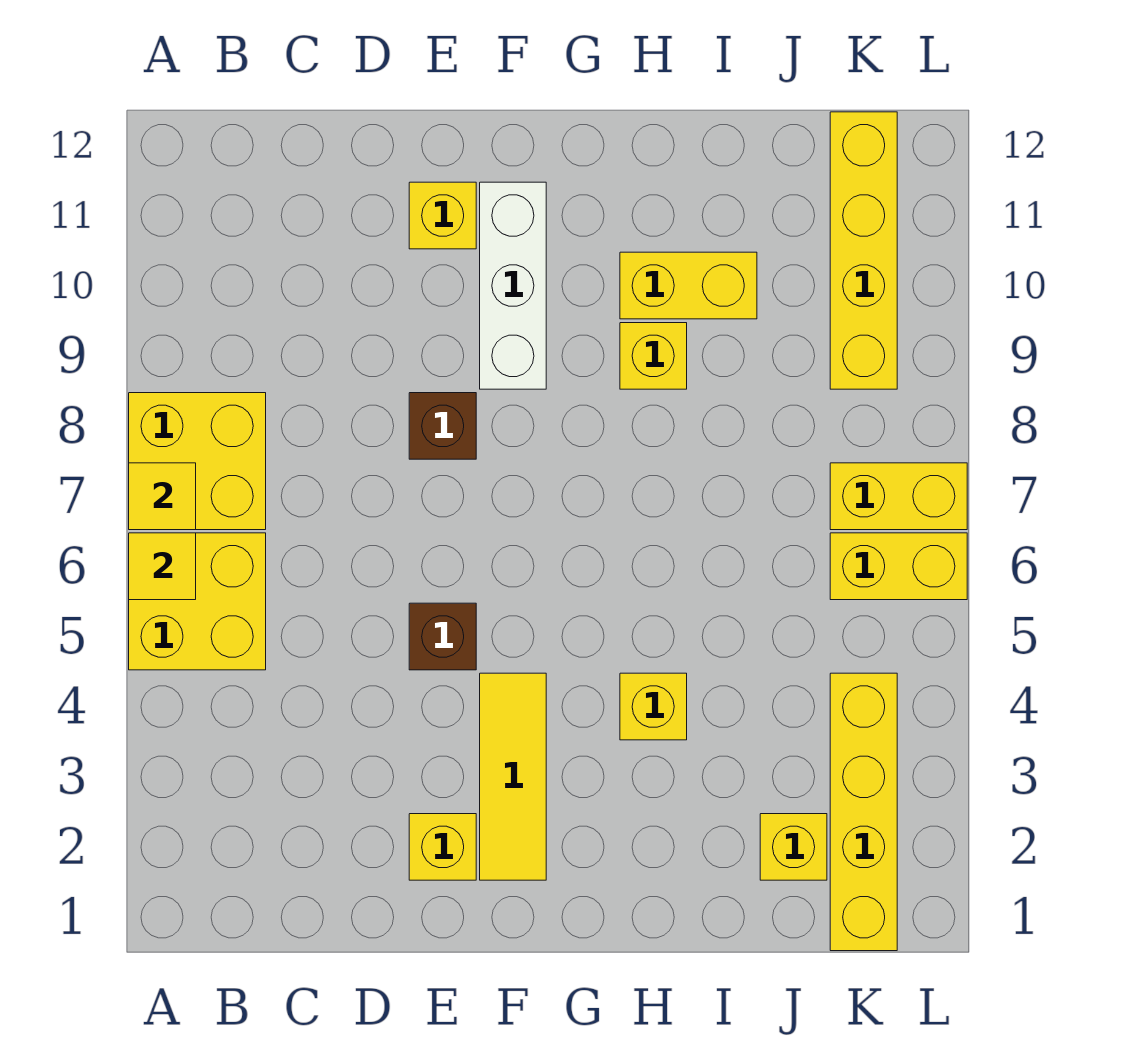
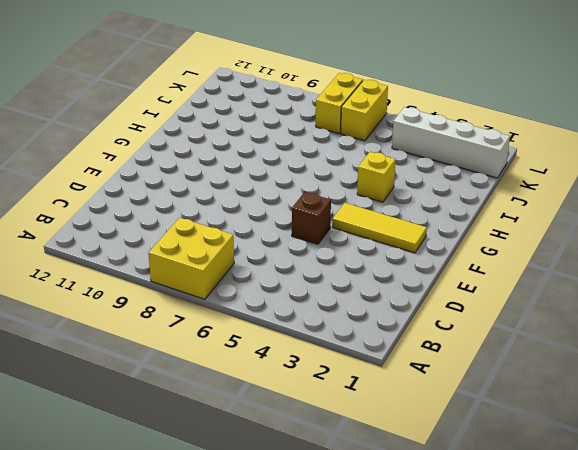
white brick K1:K4 level 1 -> yellow brick K1:K4 level 1
none -> yellow brick A5:B6 level 1
none -> yellow brick E2 level 1
none -> brown brick E8 level 1

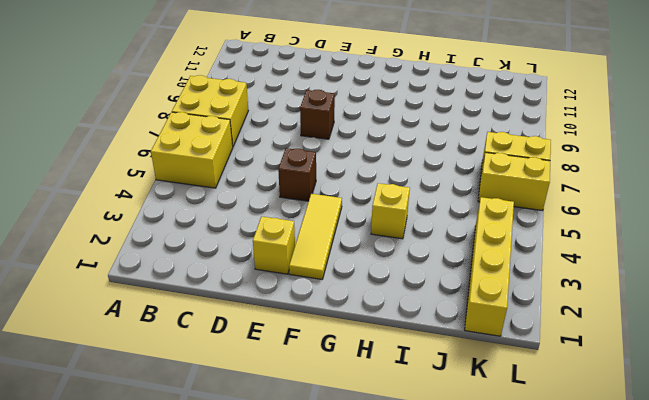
none -> yellow brick E11 level 1
none -> white brick F9:F11 level 1
none -> yellow brick H9 level 1

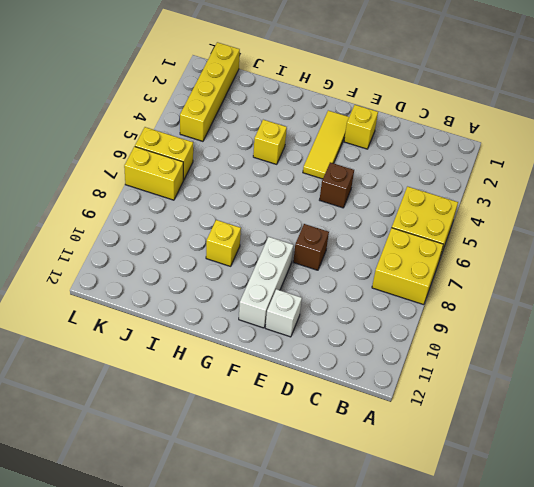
white brick E11 level 1 -> yellow brick E11 level 1
none -> yellow brick H10:I10 level 1
none -> yellow brick J2 level 1
none -> yellow brick K9:K12 level 1

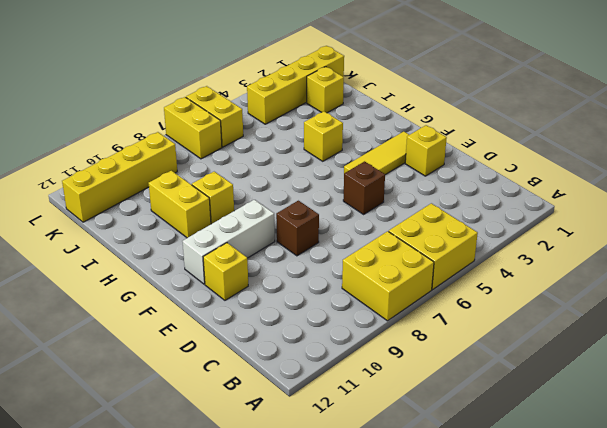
none -> yellow tile A6 level 2
none -> yellow tile A7 level 2

